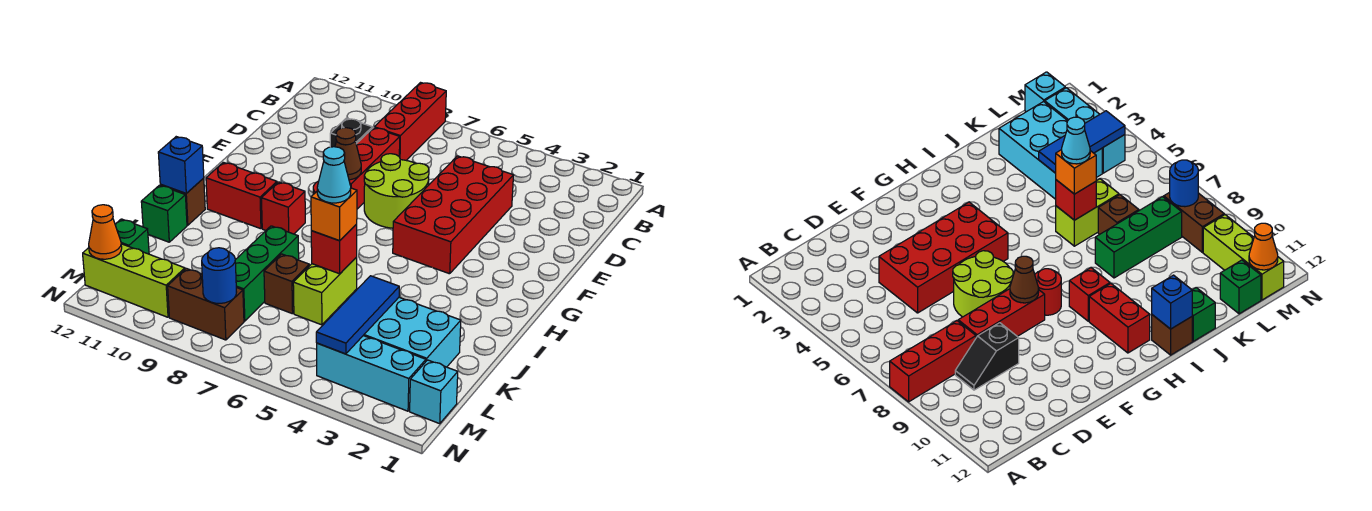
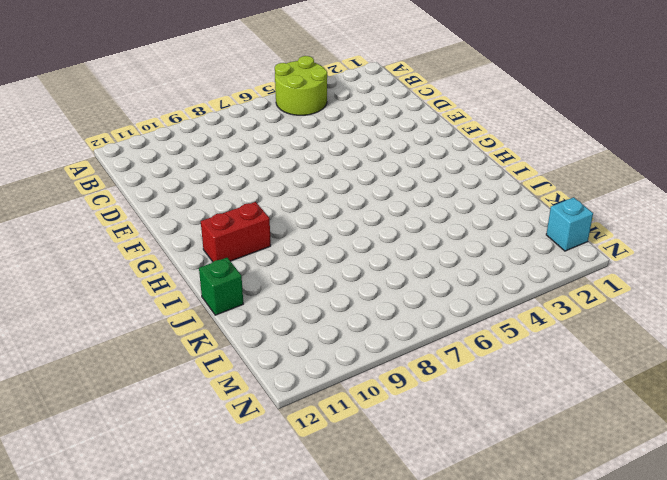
lime round brick A4:B5 level 1 -> lime round brick E6:F7 level 1
none -> red brick A8:C8 level 1
none -> black slope C9:D9 level 1 top D
none -> red brick D4:G5 level 1

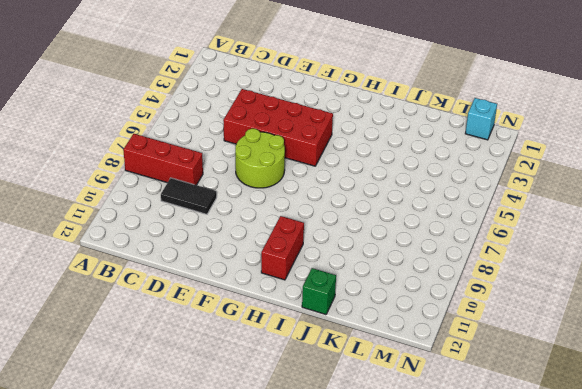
black tile C9:D9 level 1 -> black slope C9:D9 level 1 top D
none -> red brick D8:F8 level 1
none -> red round brick G8 level 1
none -> red brick H9 level 1

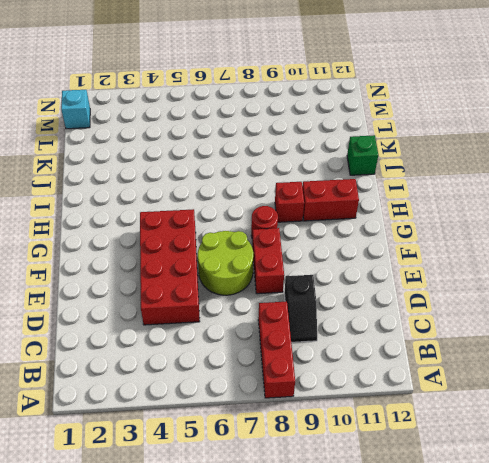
red brick E8:F8 level 1 -> red brick D8:F8 level 1
none -> brown brick I12 level 1
none -> lime brick J6:K6 level 1
none -> green brick J8:L8 level 1

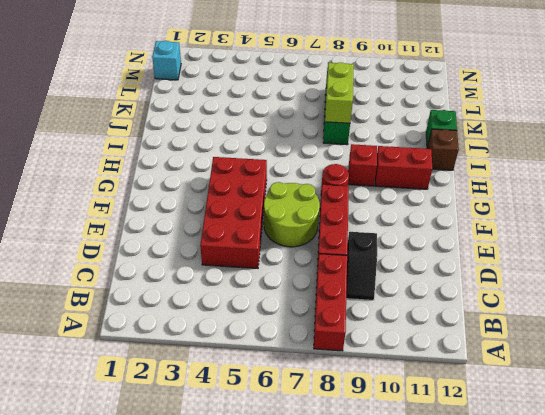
lime brick J8:K8 level 2 -> lime brick J6:K6 level 1
none -> cyan brick K2:L4 level 1
none -> brown brick K7 level 1
none -> green brick L12 level 1

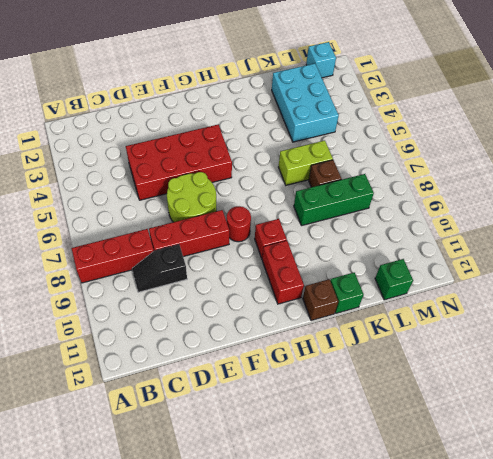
none -> cyan brick M2:M4 level 1
none -> brown brick M8:M9 level 1
none -> lime brick M10:M12 level 1

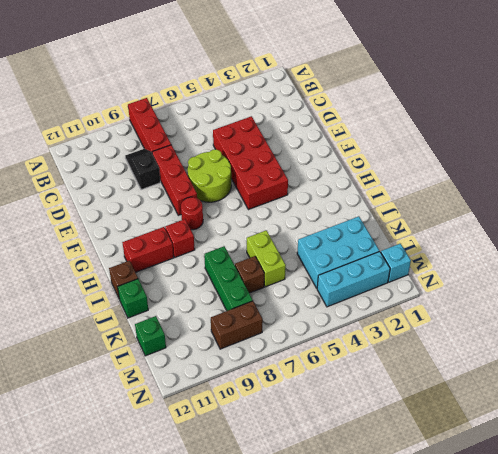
none -> lime brick M10:M12 level 1
none -> brown cone F8 level 2
none -> blue brick I12 level 2

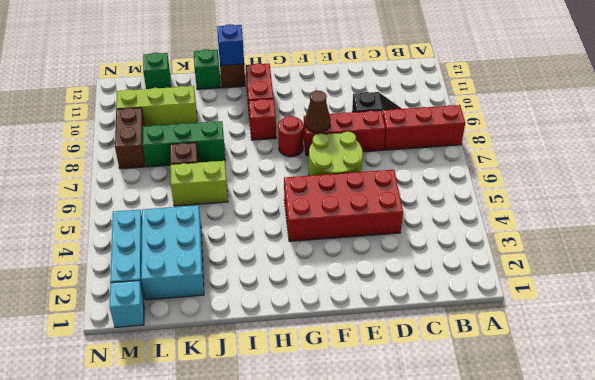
lime brick K10:M10 level 1 -> lime brick M10:M12 level 1
none -> red brick J6 level 2
none -> blue tile K4:M4 level 2
none -> blue round brick M8 level 2

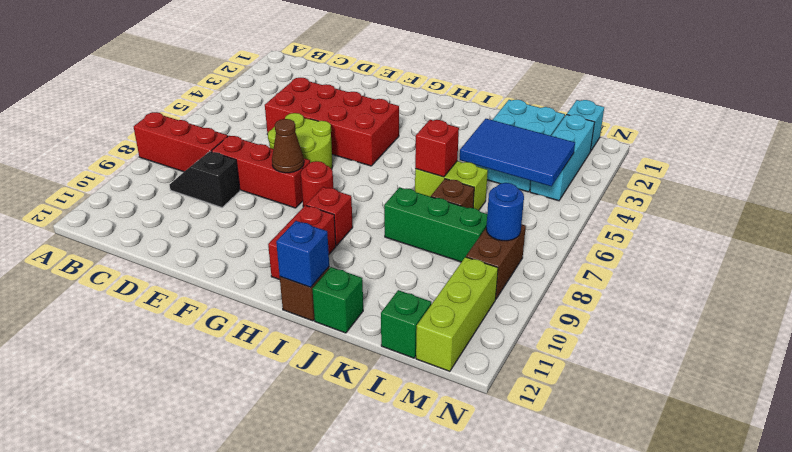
blue tile K4:M5 level 2 -> blue tile K4:M4 level 2
none -> orange cone M12 level 2
none -> orange brick J6 level 3
none -> cyan cone J6 level 4

